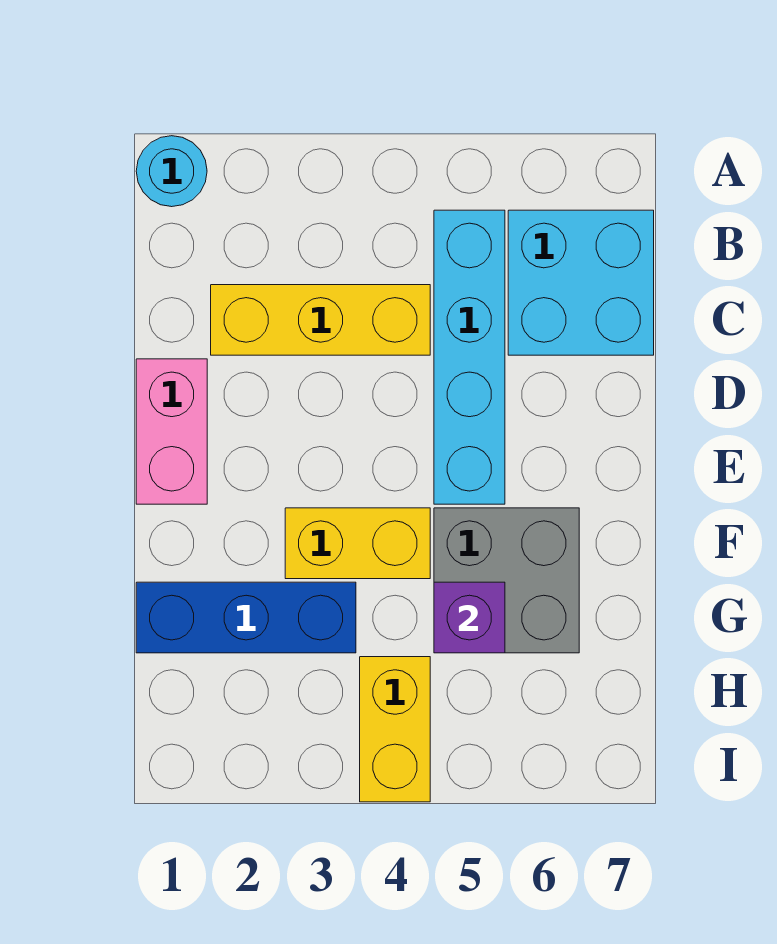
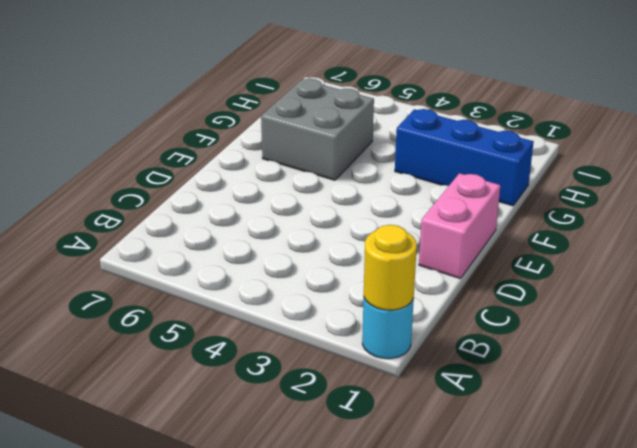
yellow round brick A1 level 2 -> none
none -> cyan brick B5:E5 level 1
none -> cyan brick B6:C7 level 1

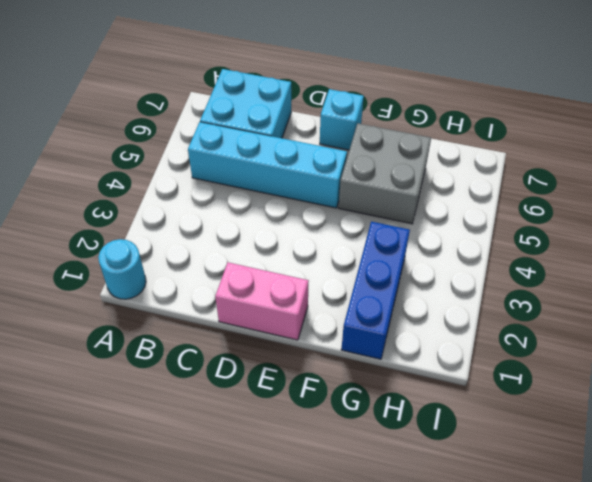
cyan brick E7 level 1 -> none
none -> yellow brick C2:C4 level 1
none -> yellow brick F3:F4 level 1

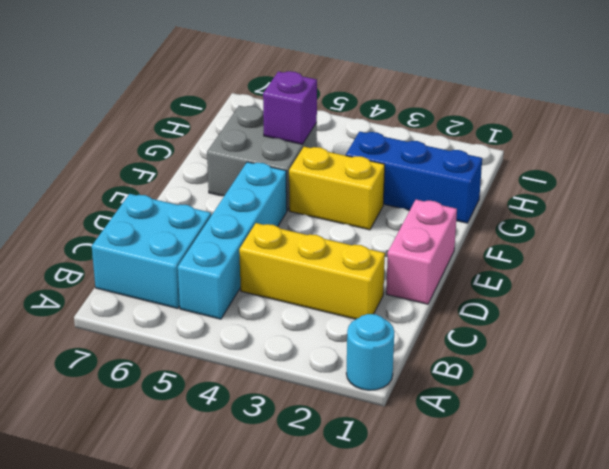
none -> yellow brick H4:I4 level 1

